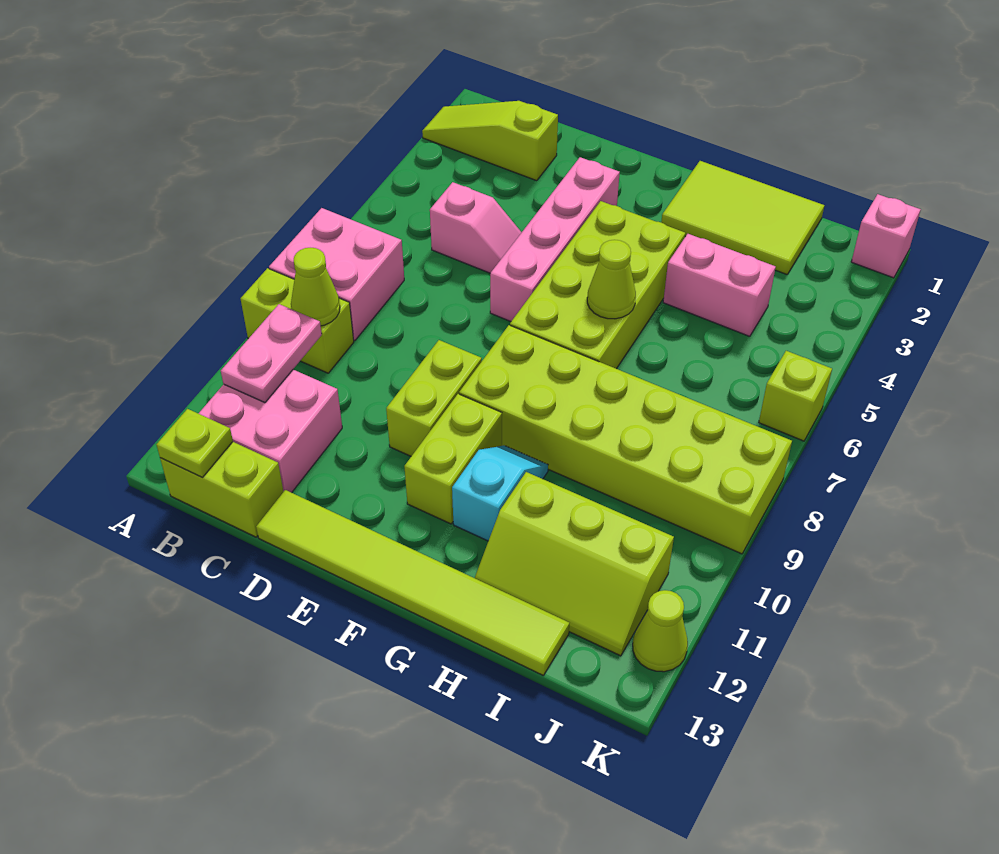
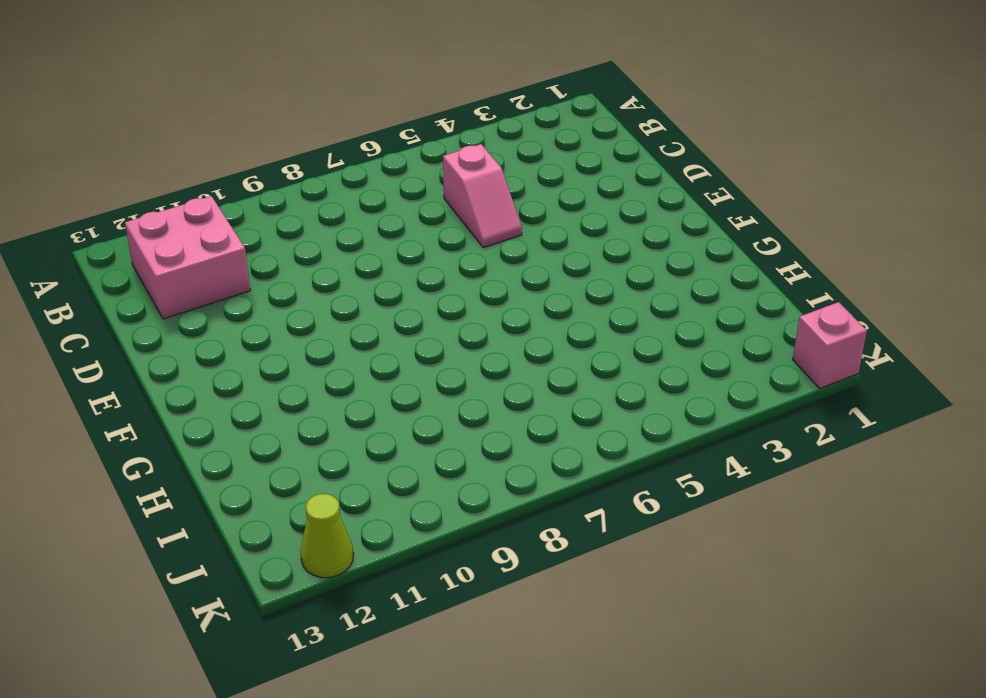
none -> lime slope A2:C2 level 1 top C
none -> pink brick A7:B8 level 1
none -> lime brick A9:B9 level 1

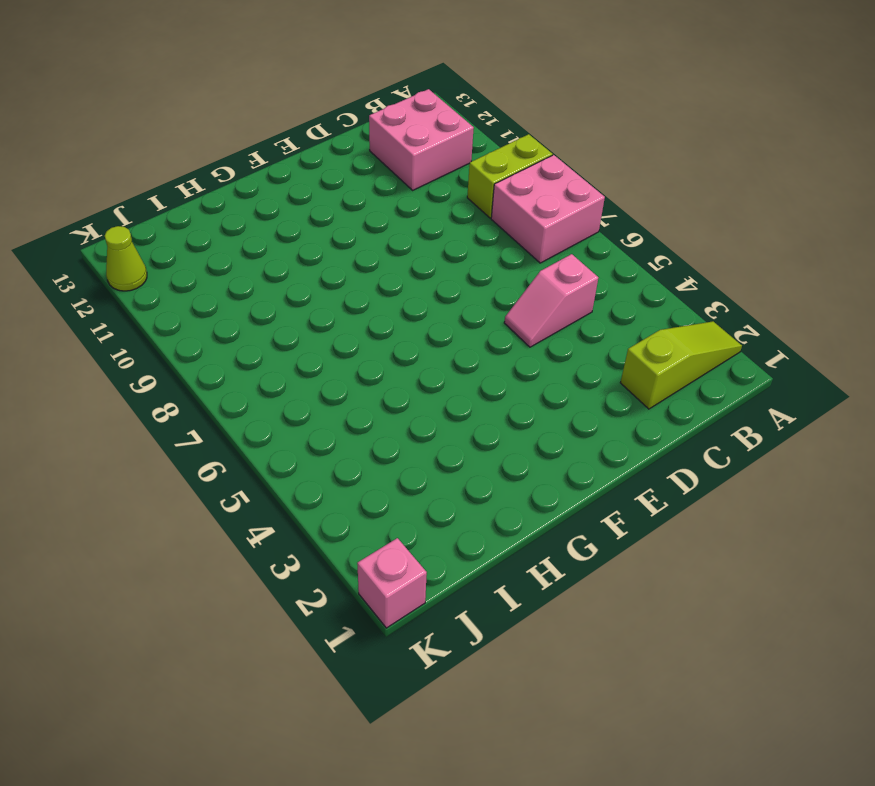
none -> lime brick B13:C13 level 1
none -> lime tile D13:I13 level 1
none -> pink brick E3:E6 level 1

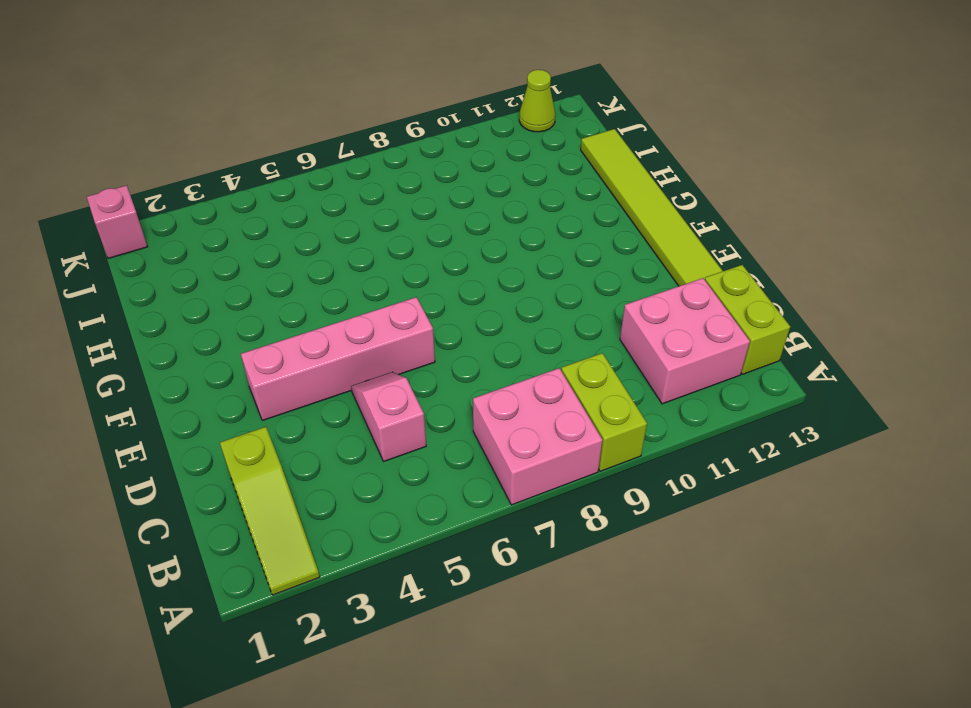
none -> lime brick E9:E10 level 1
none -> lime brick F4:G7 level 1
none -> lime brick F8:K9 level 1

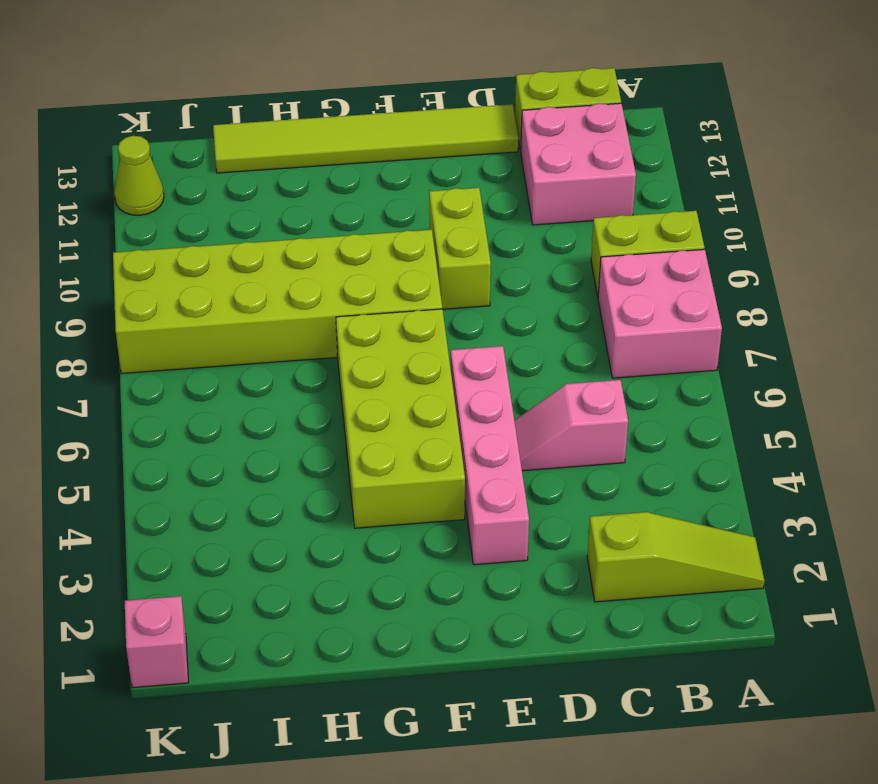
none -> lime brick F10:F11 level 1
none -> lime tile G1:I2 level 1
none -> cyan slope G10:G11 level 1 top 11

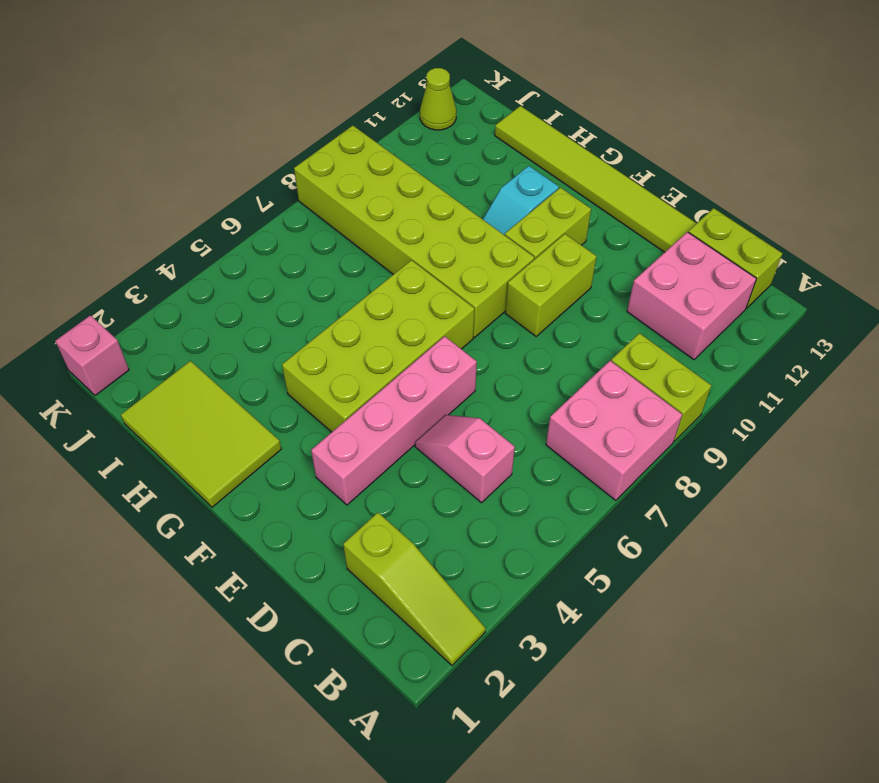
none -> pink brick H4:I4 level 1
none -> lime slope H11:J12 level 1 top 11
none -> lime brick K6 level 1

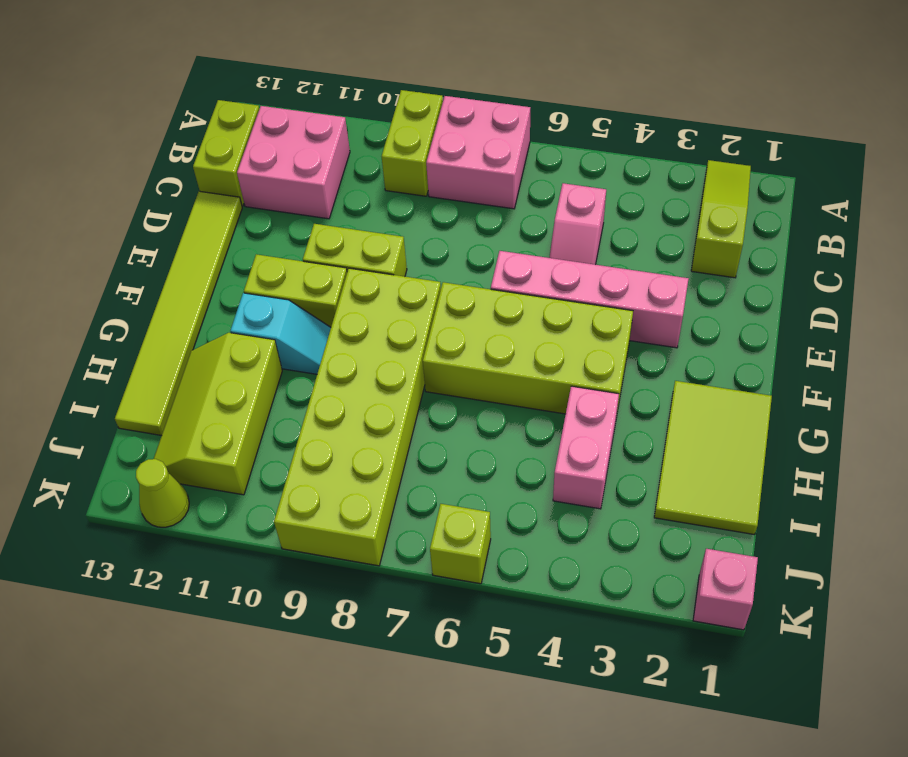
none -> lime cone B9 level 2
none -> pink plate B10:B11 level 2
none -> lime plate B13 level 2

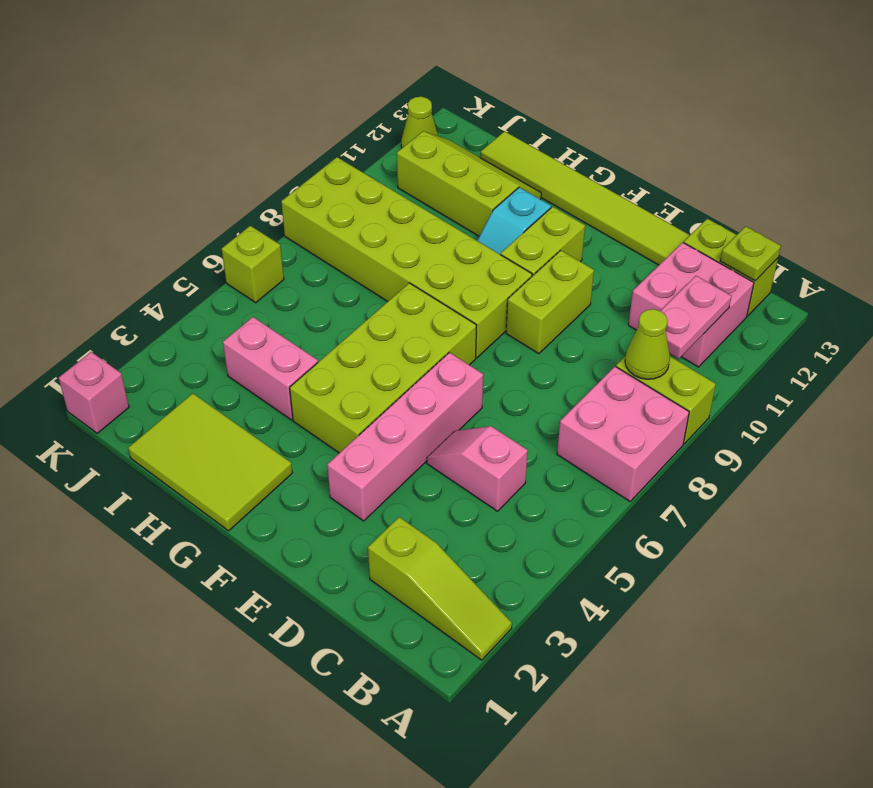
none -> lime cone G6 level 2

